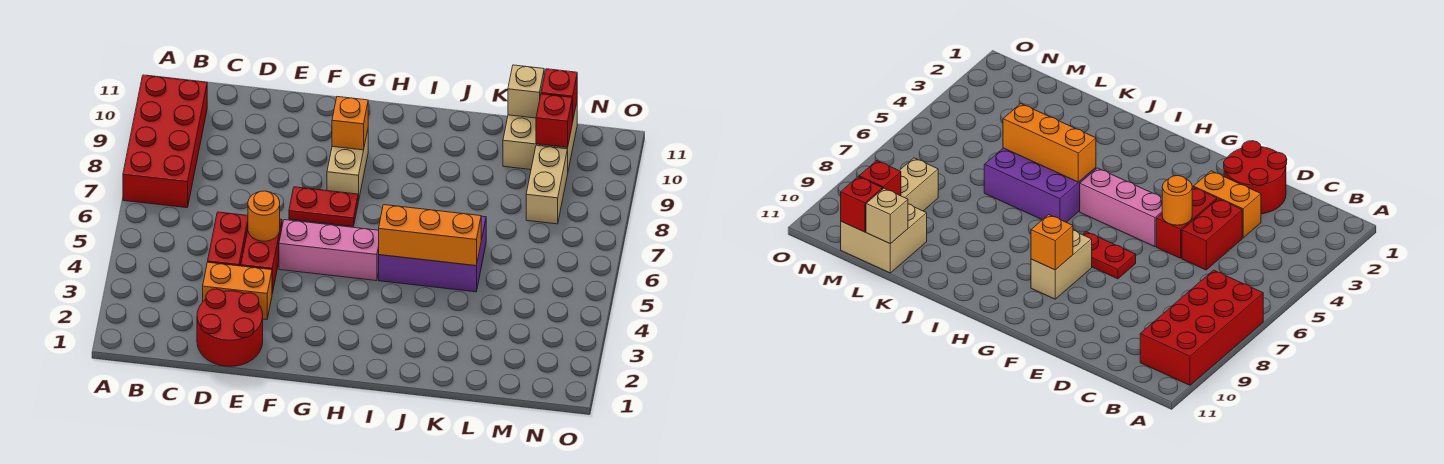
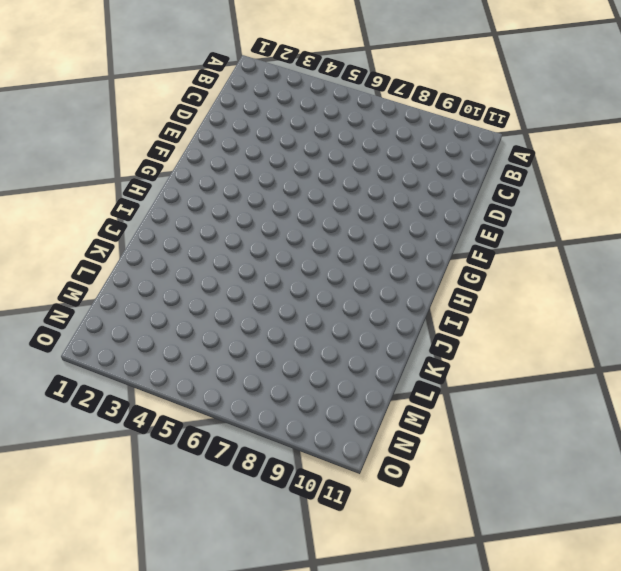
none -> red brick A7:B10 level 1
none -> red round brick D1:E2 level 1
none -> orange brick D3:E3 level 1

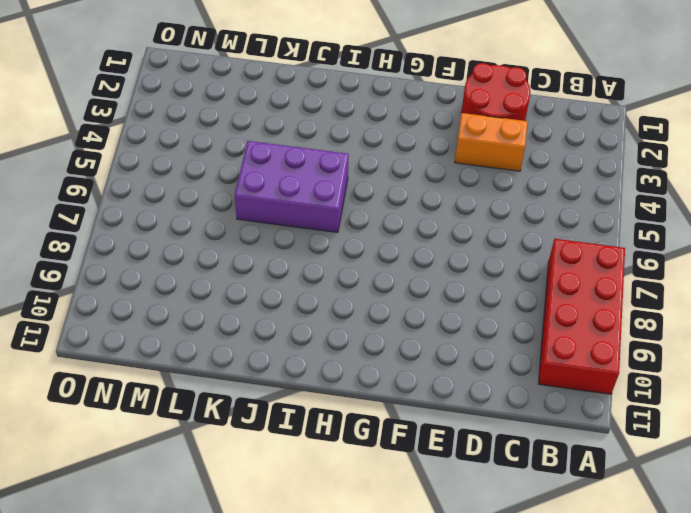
none -> red brick D4:D5 level 1
none -> red brick E4:E5 level 1
none -> pink brick F5:H5 level 1

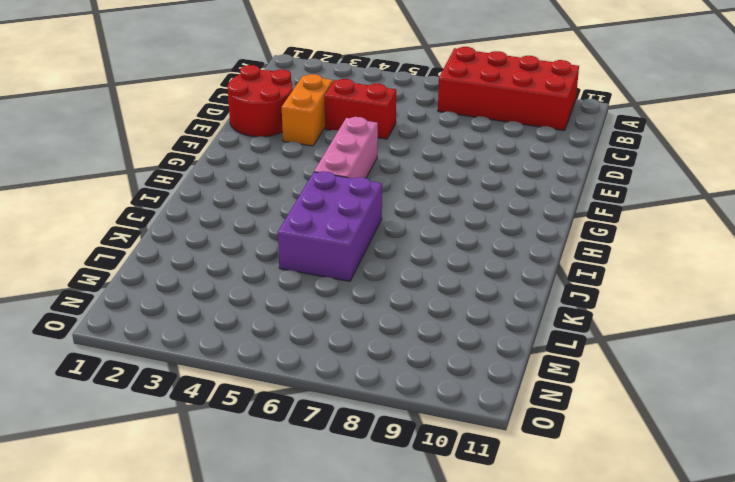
none -> red brick E4:E5 level 1
none -> red plate F7:G7 level 1
none -> tan brick G8:G9 level 1

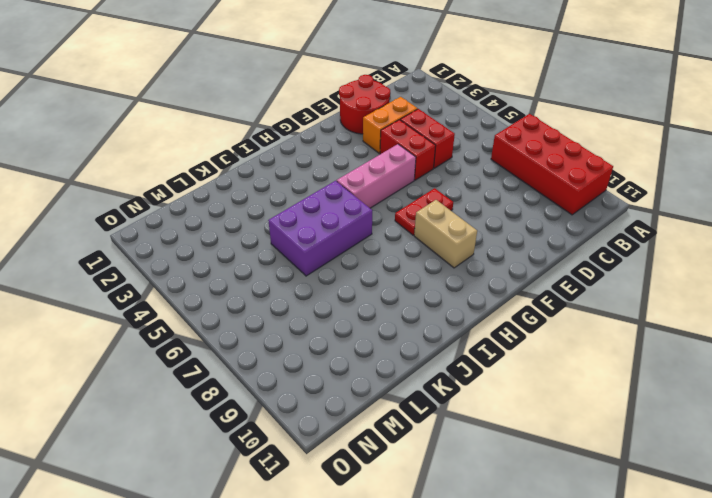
none -> tan brick L10:M11 level 1
none -> tan brick M8:M9 level 1
none -> orange round brick E5 level 2

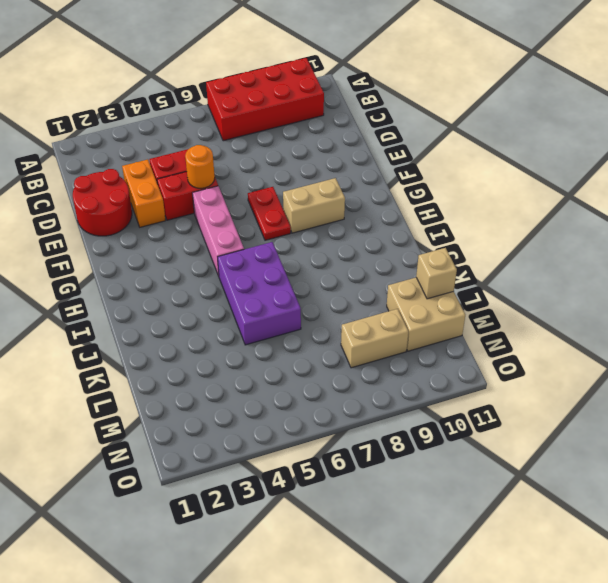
none -> orange brick G9 level 2
none -> orange brick I5:K5 level 2
none -> red brick M10 level 2

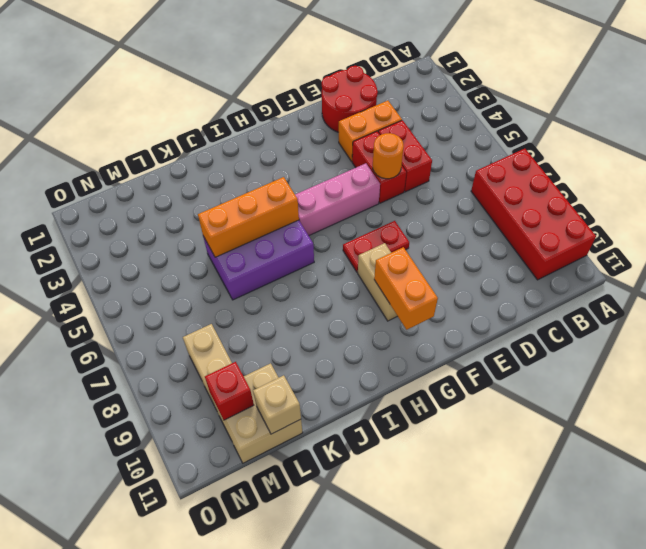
orange brick G9:G10 level 2 -> orange brick G9 level 2
none -> red brick M11 level 2

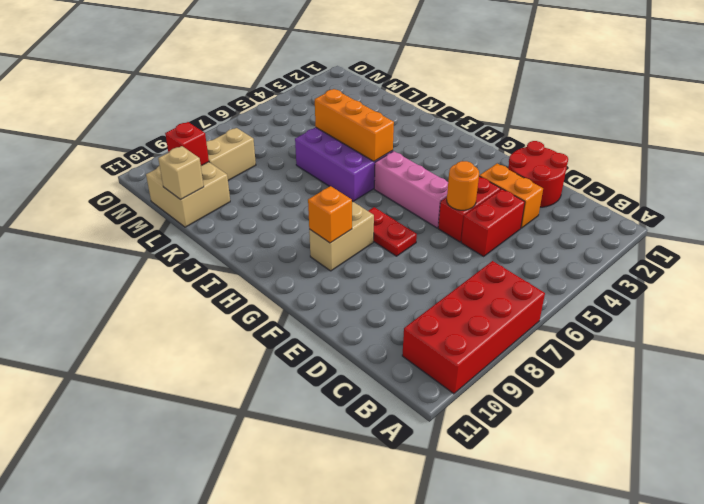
none -> red brick M11 level 2

